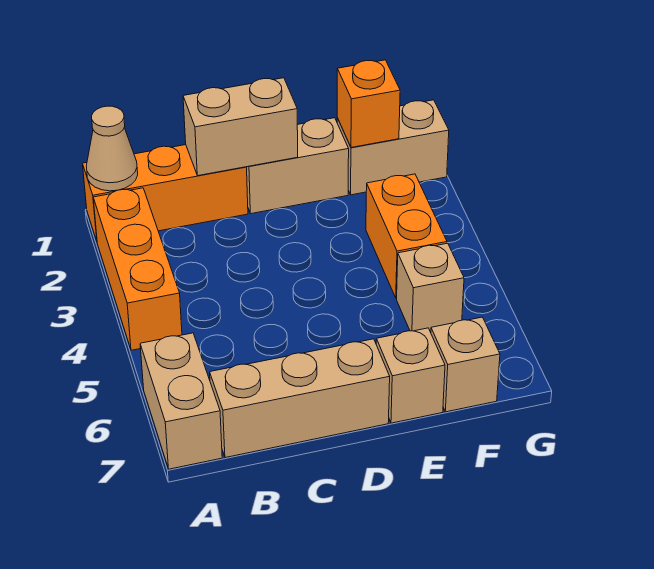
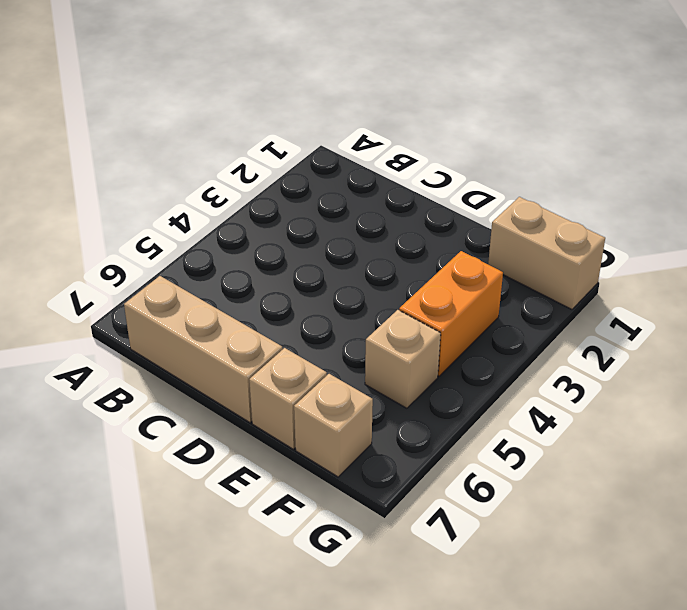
none -> orange brick A1:C1 level 1
none -> orange brick A2:A4 level 1
none -> tan brick A6:A7 level 1

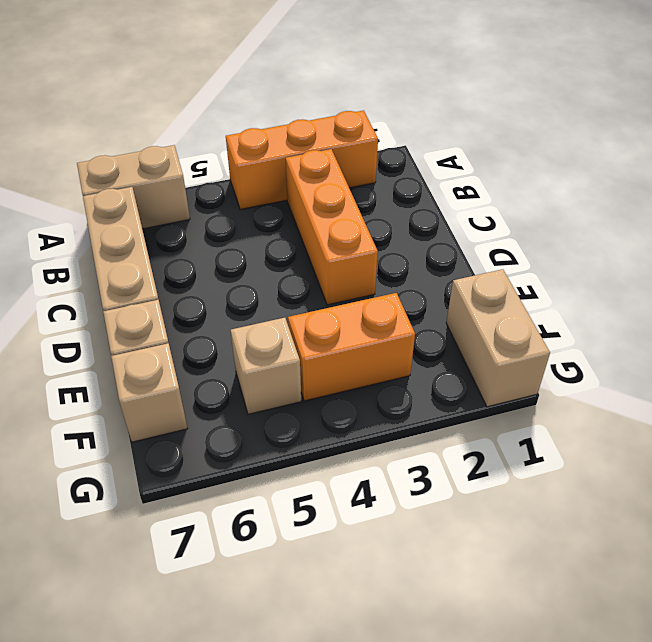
orange brick B3:D3 level 1 -> orange brick A1:C1 level 1
none -> tan brick D1:E1 level 1
none -> tan cone A1 level 2
none -> tan brick C1:D1 level 2

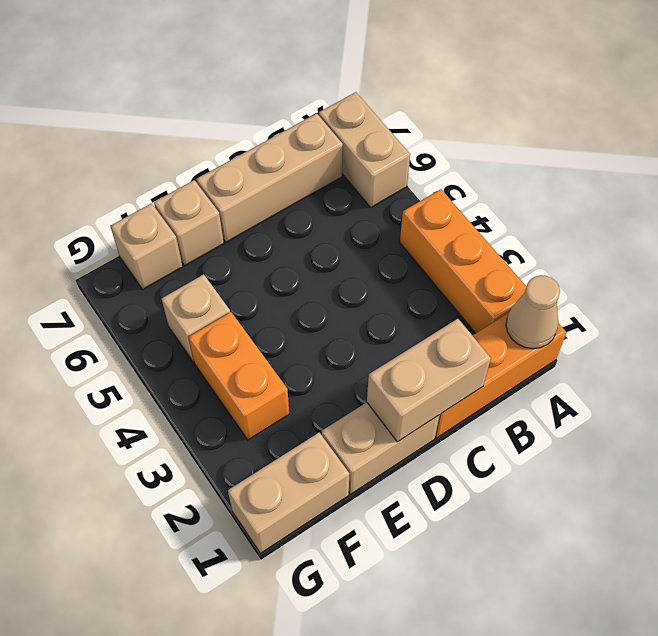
none -> orange brick F1 level 2

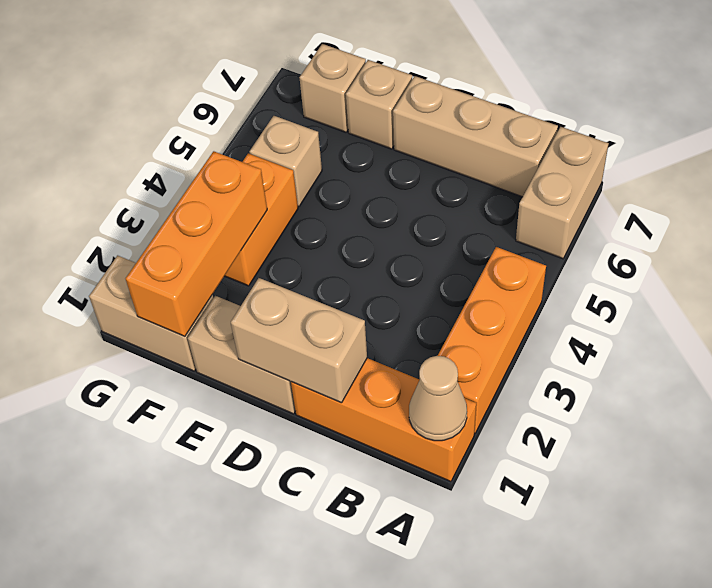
orange brick F1:F3 level 2 -> orange brick F1 level 2

